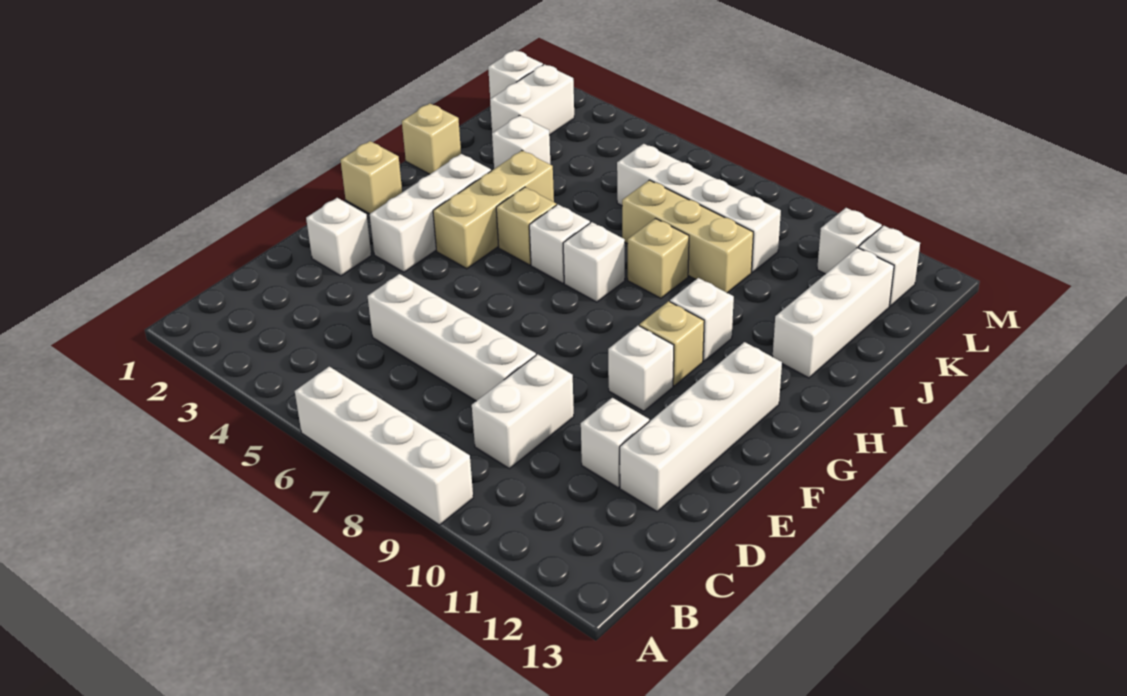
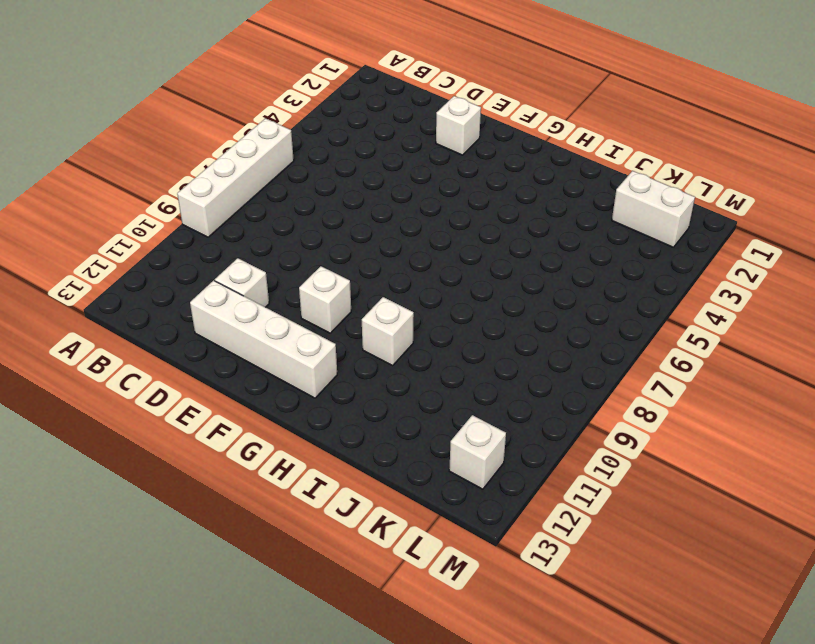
none -> white brick C9:D9 level 1
none -> white brick D5:D8 level 1
none -> white brick F3:H3 level 1

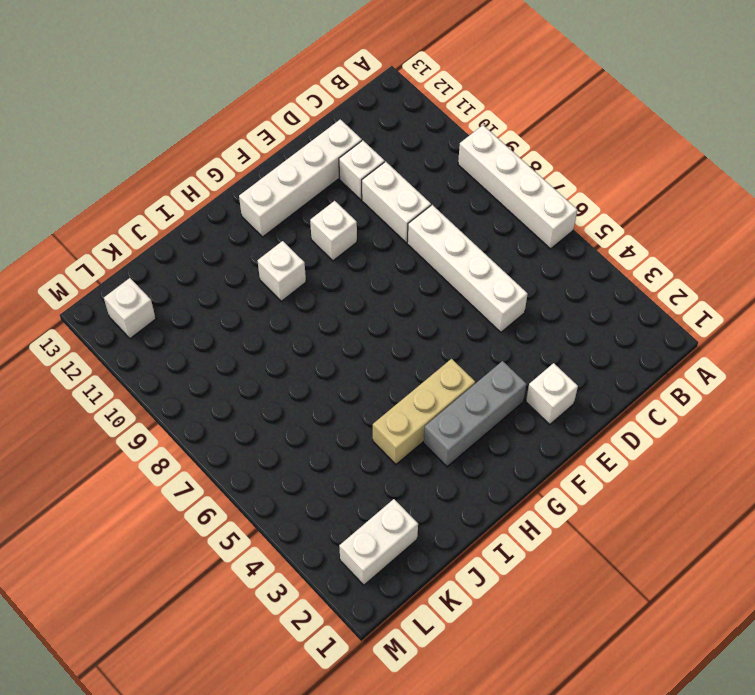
white brick D9:D10 level 1 -> white brick C9:D9 level 1
grey brick F3:H3 level 1 -> white brick F3:H3 level 1
none -> tan brick G1 level 1
none -> tan brick G10 level 1
none -> tan brick H5 level 1

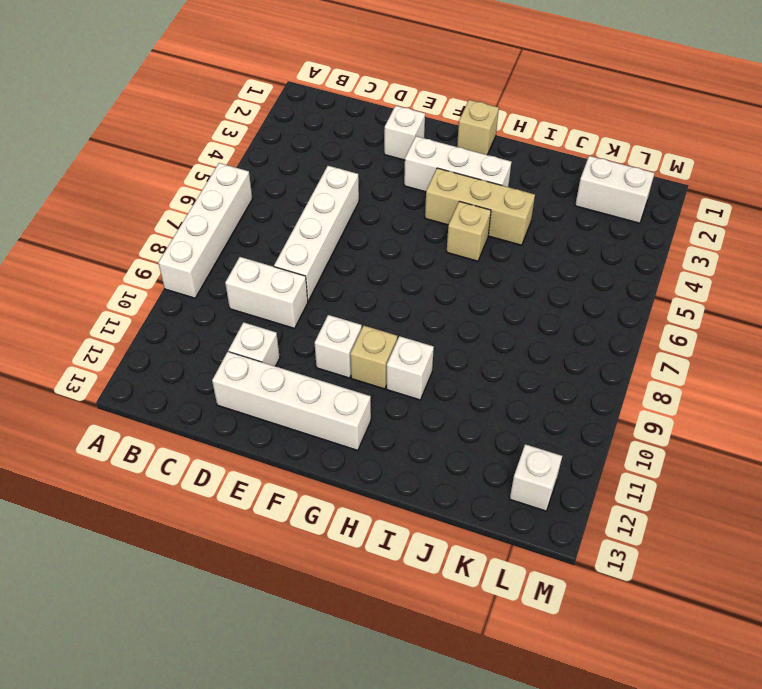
none -> white brick H6 level 1
none -> white brick H7 level 1
none -> tan brick I1 level 1

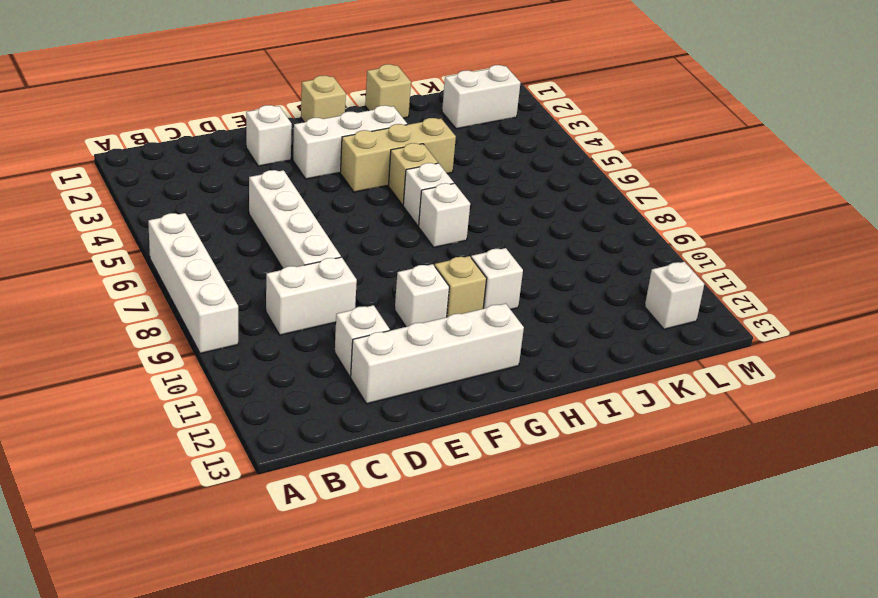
none -> tan brick I8 level 1
none -> white brick I12:K12 level 1
none -> white brick J3 level 1

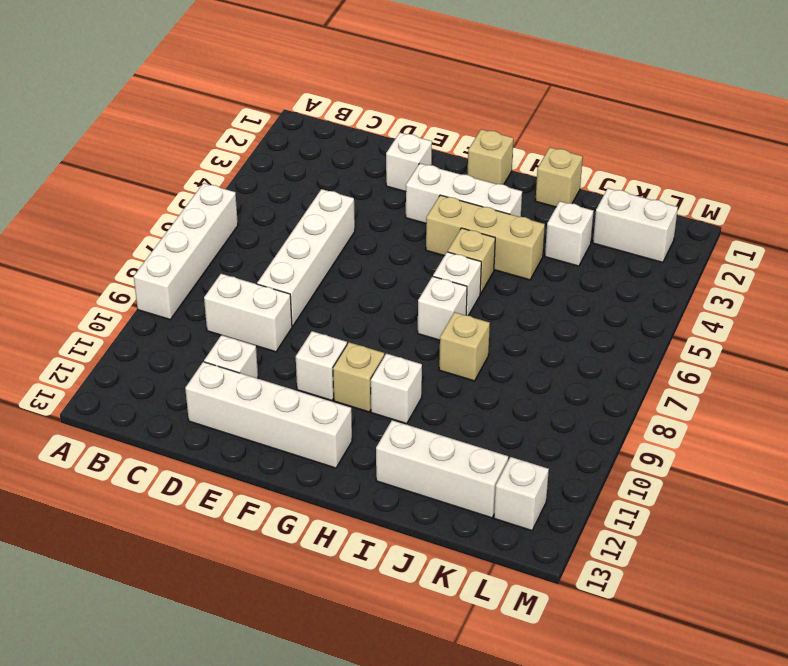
none -> tan brick J7:J9 level 1
none -> white brick K6:K9 level 1
none -> white brick L1 level 1

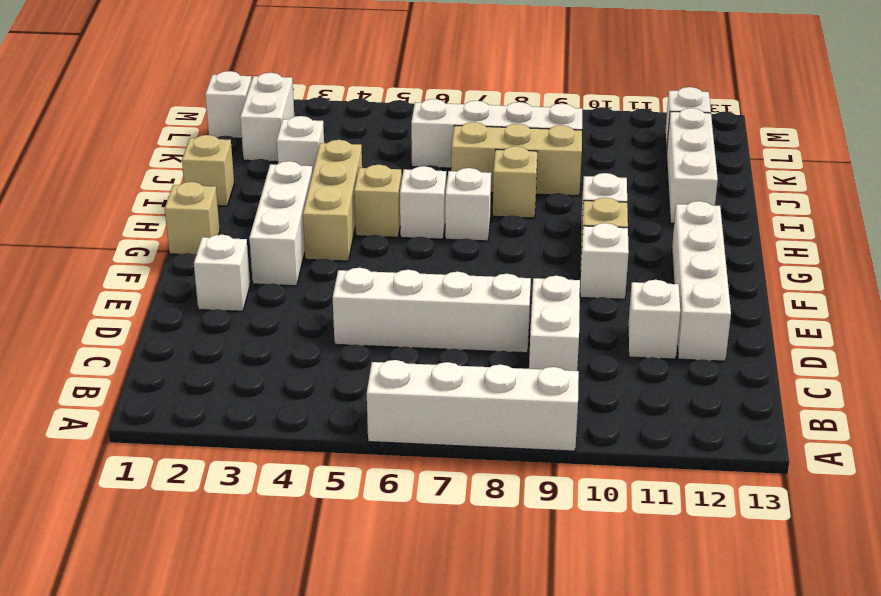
none -> white brick L11 level 1

